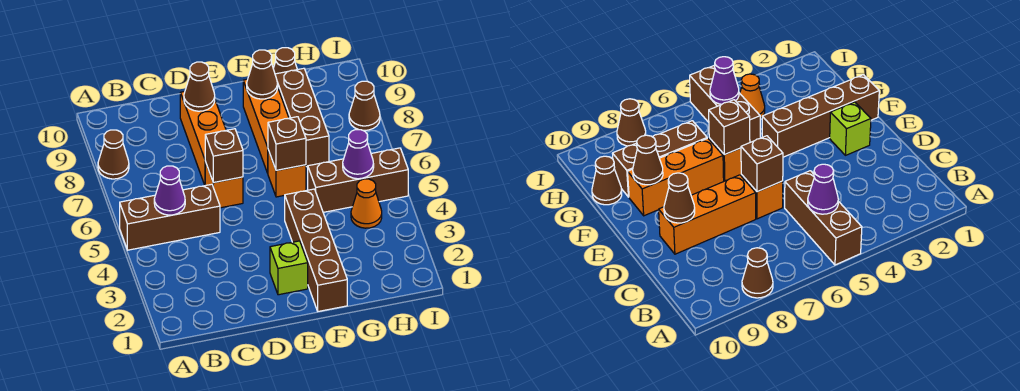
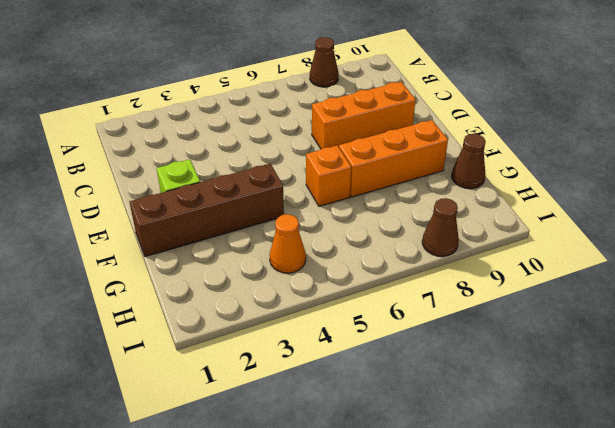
none -> brown brick A5:C5 level 1
none -> orange brick D6 level 1
none -> brown brick G5:I5 level 1

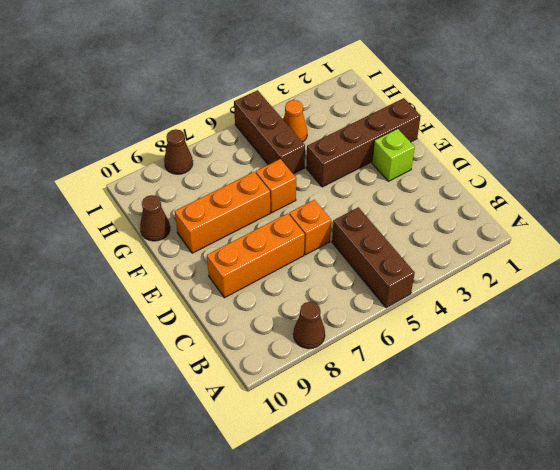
none -> brown brick G7:G9 level 1
none -> purple cone B5 level 2
none -> brown brick D6 level 2

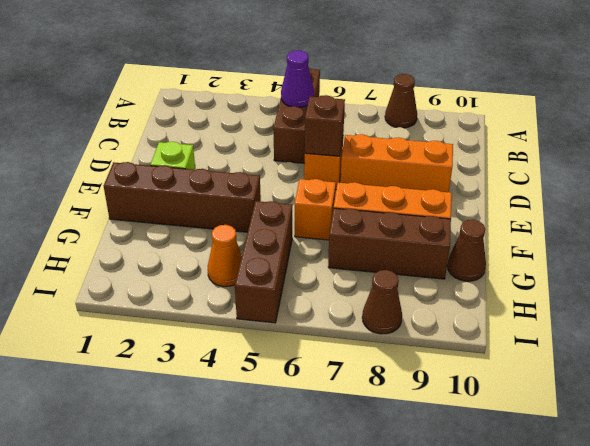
none -> brown cone D9 level 2
none -> brown brick F6 level 2
none -> brown cone F9 level 2

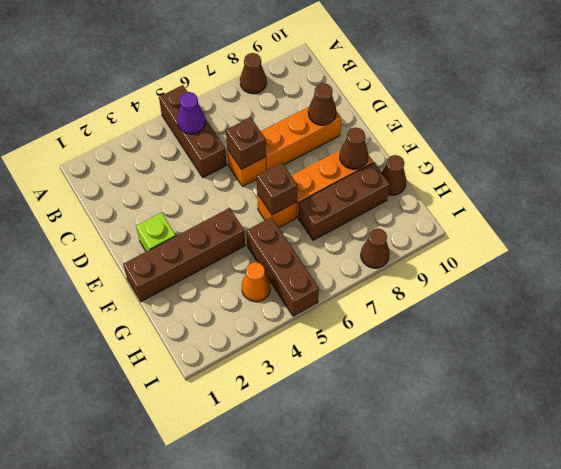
none -> purple cone H5 level 2

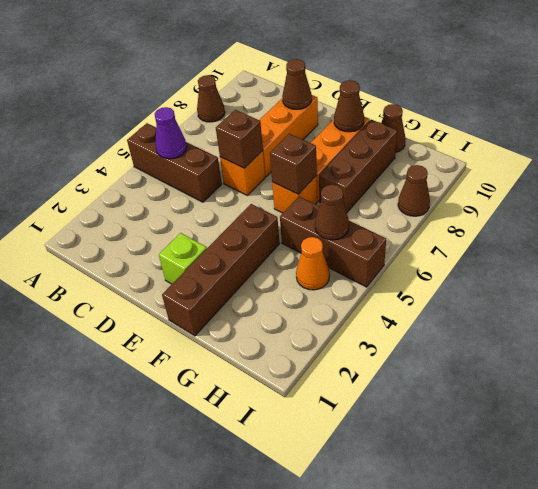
brown cone H5 level 2 -> purple cone H5 level 2

